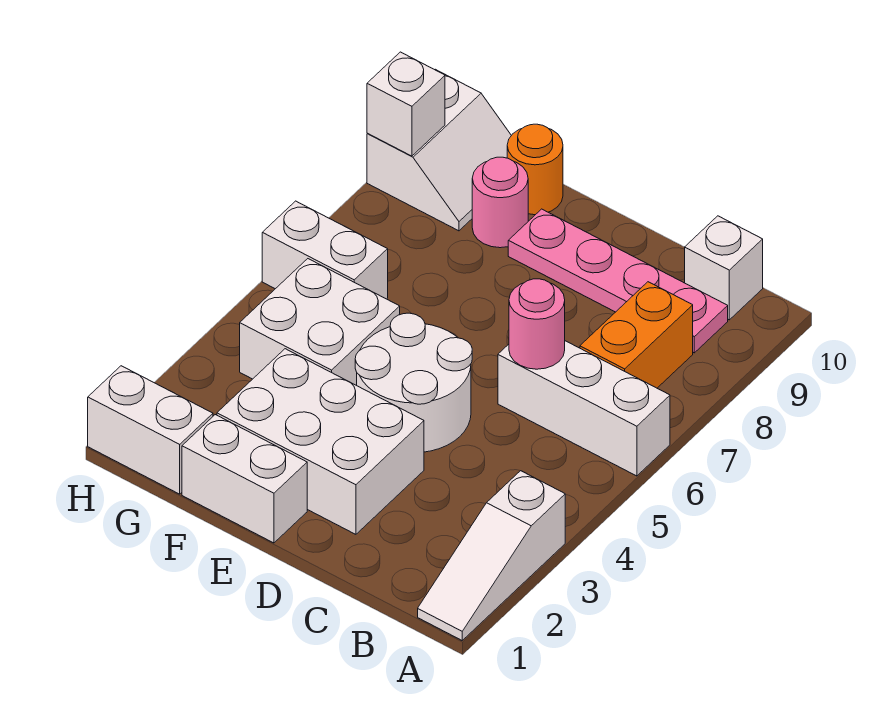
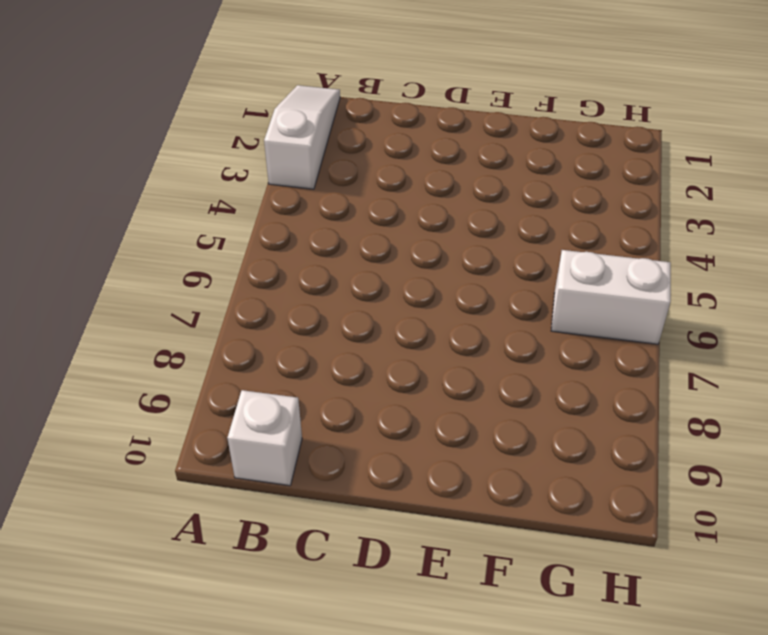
none -> white brick A6:C6 level 1
none -> orange brick B7:B8 level 1
none -> pink plate B9:E9 level 1

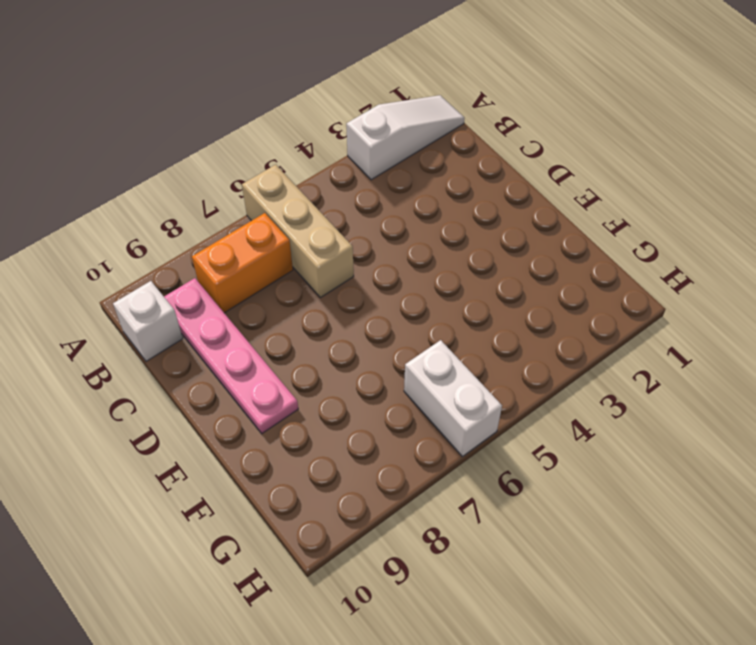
tan brick A6:C6 level 1 -> white brick A6:C6 level 1
none -> white brick D2:F3 level 1
none -> white round brick D4:E5 level 1
none -> white brick E1:F1 level 1

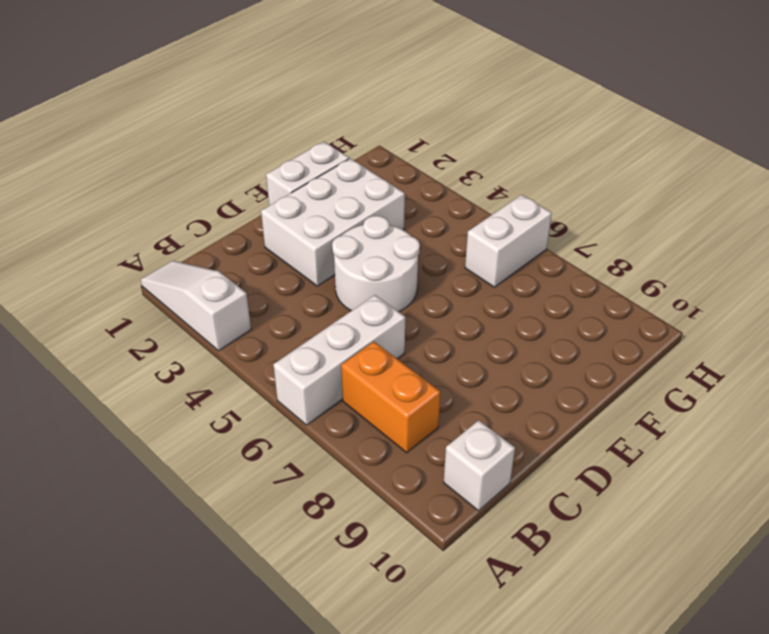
none -> pink plate B9:E9 level 1
none -> white brick F4:G5 level 1
none -> pink round brick F9 level 1

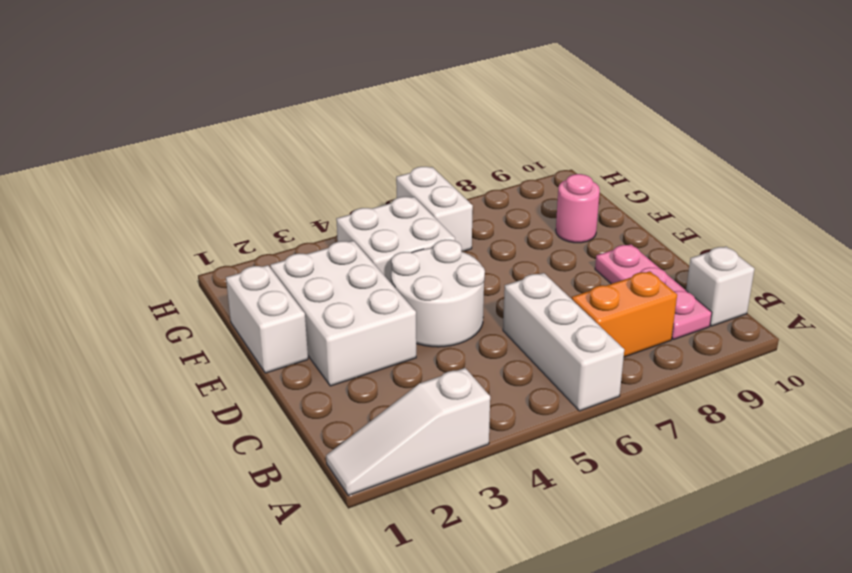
pink plate B9:D9 level 1 -> pink plate B9:E9 level 1
none -> orange round brick F10 level 1
none -> white brick G1:H1 level 1
none -> white slope G9:H10 level 1 top H

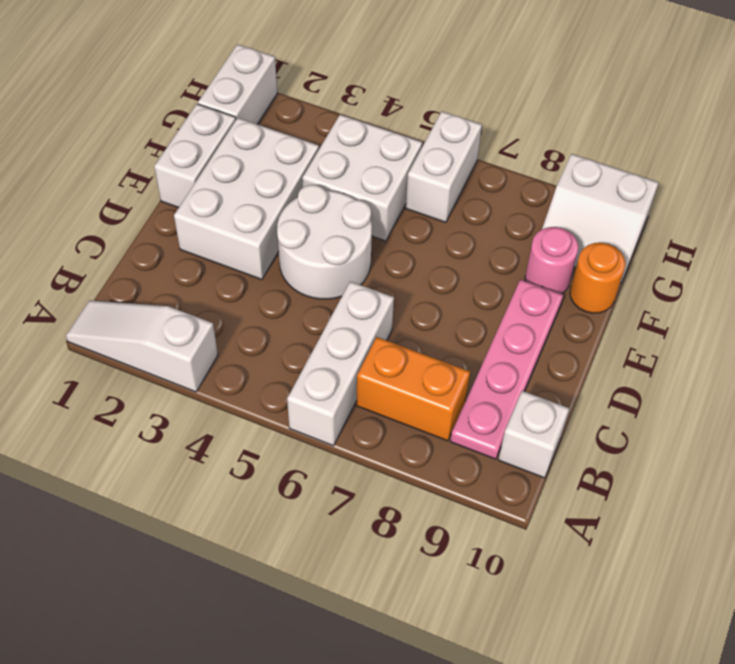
none -> pink round brick C6 level 2
none -> white brick H9 level 2

